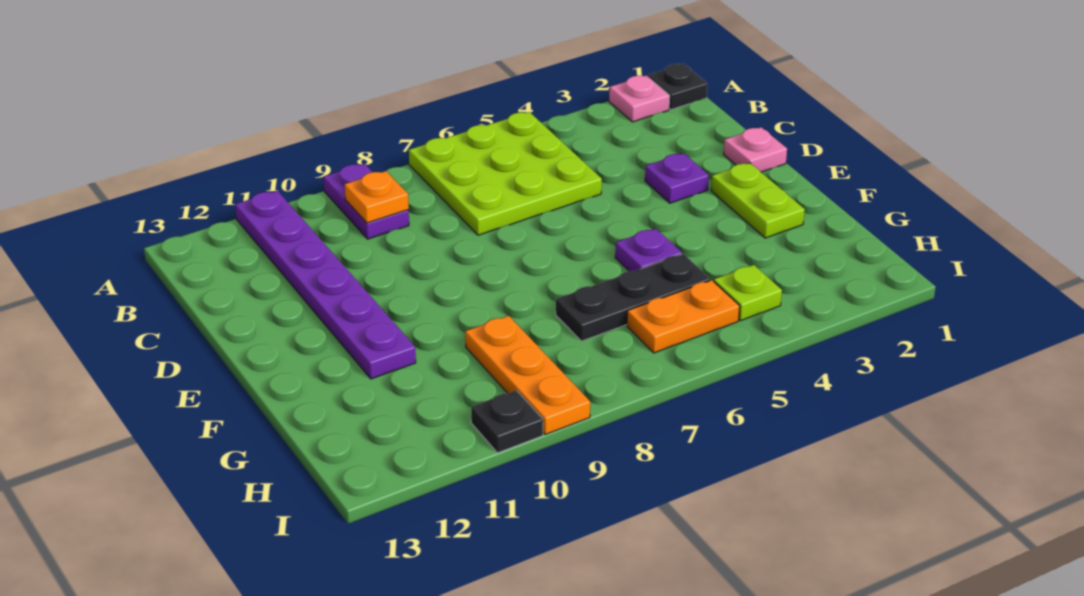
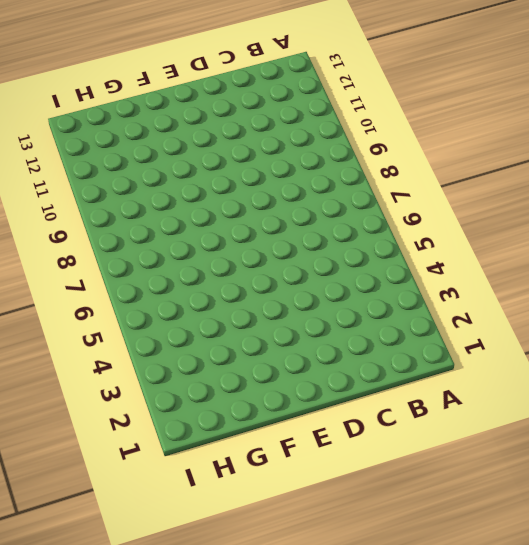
none -> black plate A1 level 1
none -> pink plate A2 level 1
none -> lime plate A5:C7 level 1

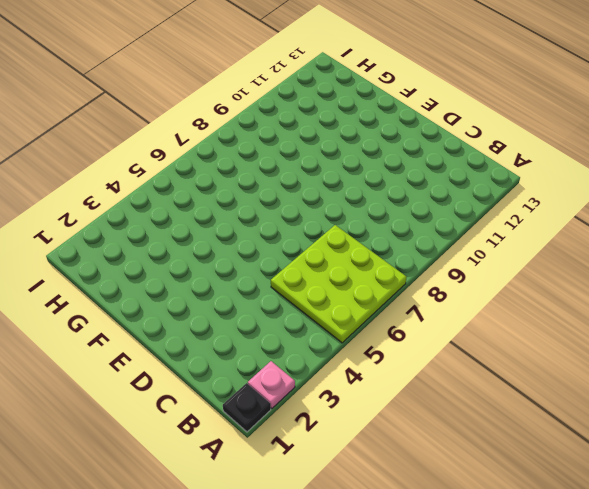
none -> purple plate A9:B9 level 1
none -> purple plate A11:F11 level 1
none -> pink plate D1 level 1

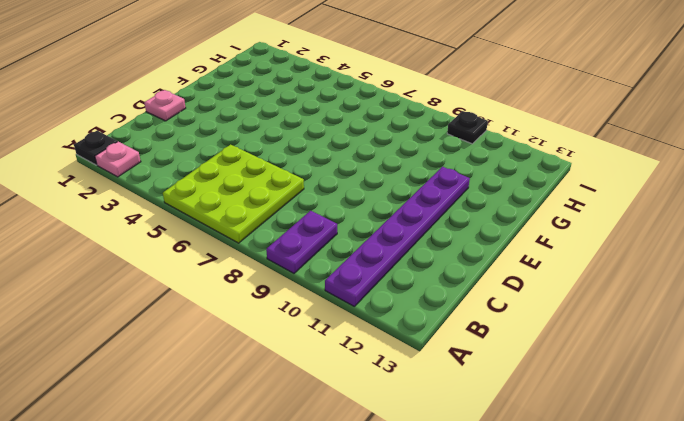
none -> purple plate D3 level 1
none -> lime plate E2:F2 level 1
none -> purple plate F5 level 1

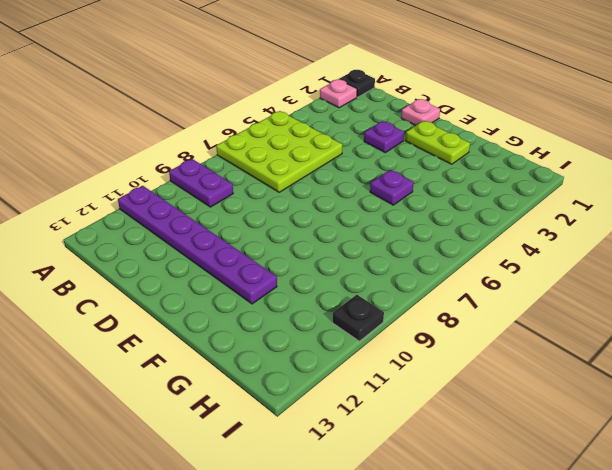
none -> black plate G5:G7 level 1
none -> orange plate G9:I9 level 1
none -> lime plate H4 level 1

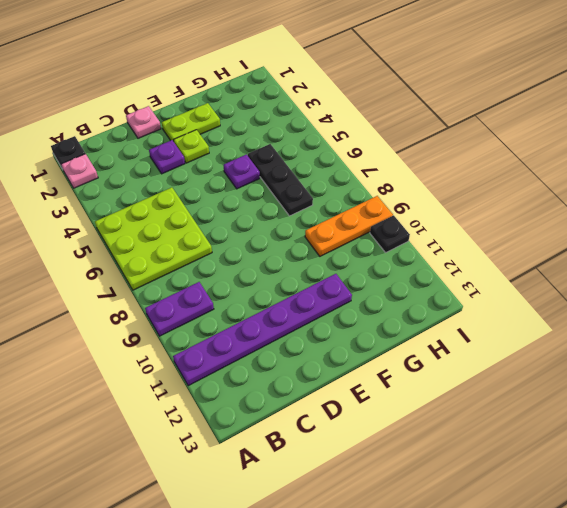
lime plate E3 level 1 -> lime plate H4 level 1
none -> orange plate H5:H6 level 1
none -> orange plate B9 level 2

